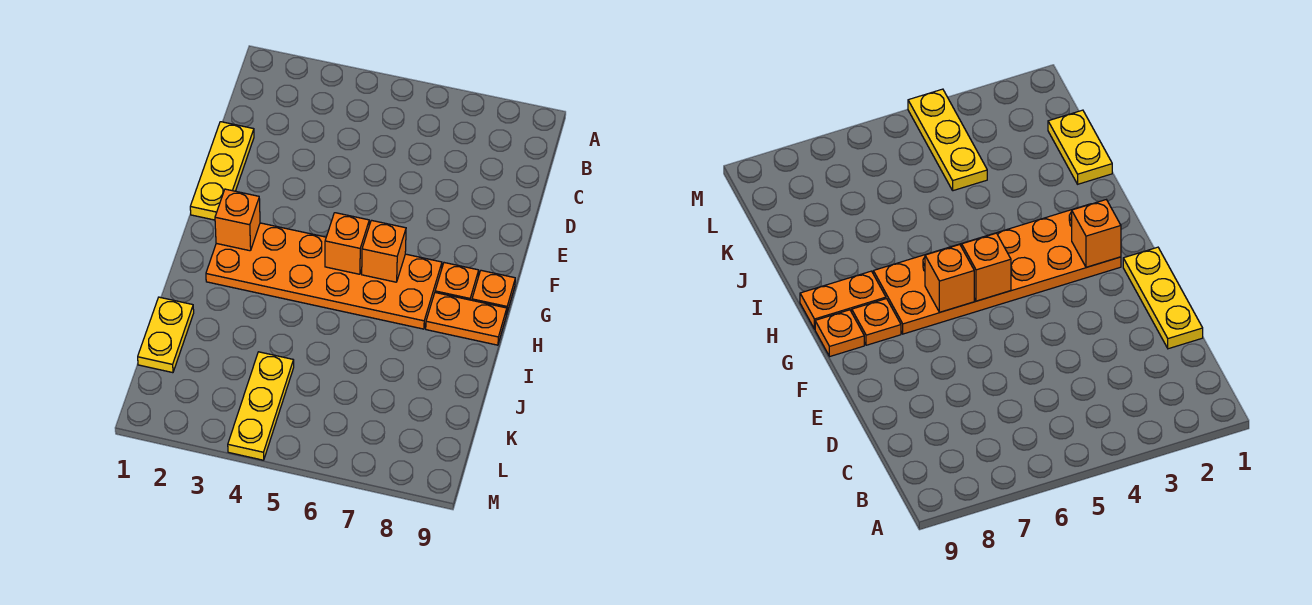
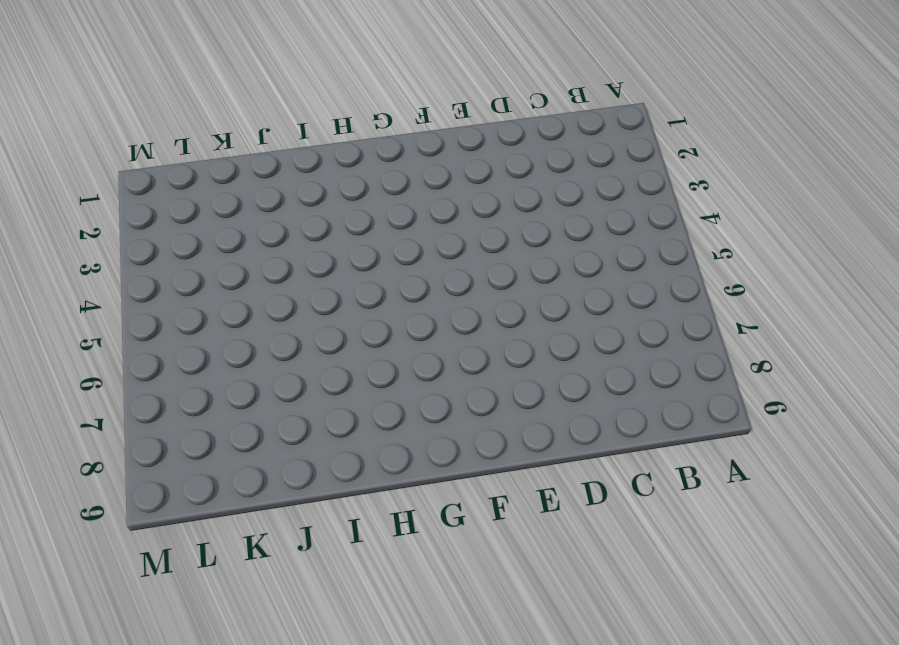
none -> yellow plate D1:F1 level 1
none -> orange plate G2:H7 level 1

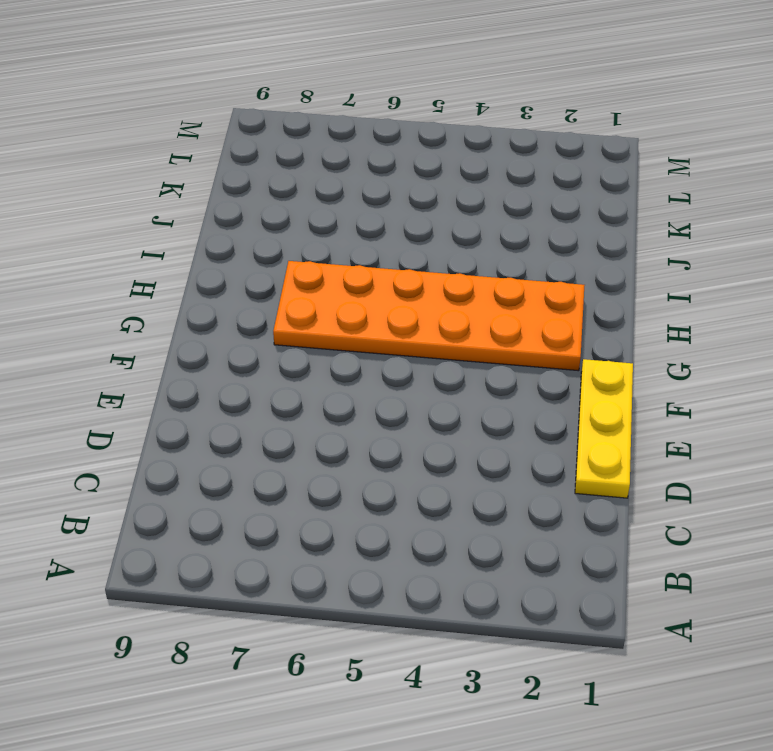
none -> orange plate G8 level 1
none -> orange plate G9 level 1

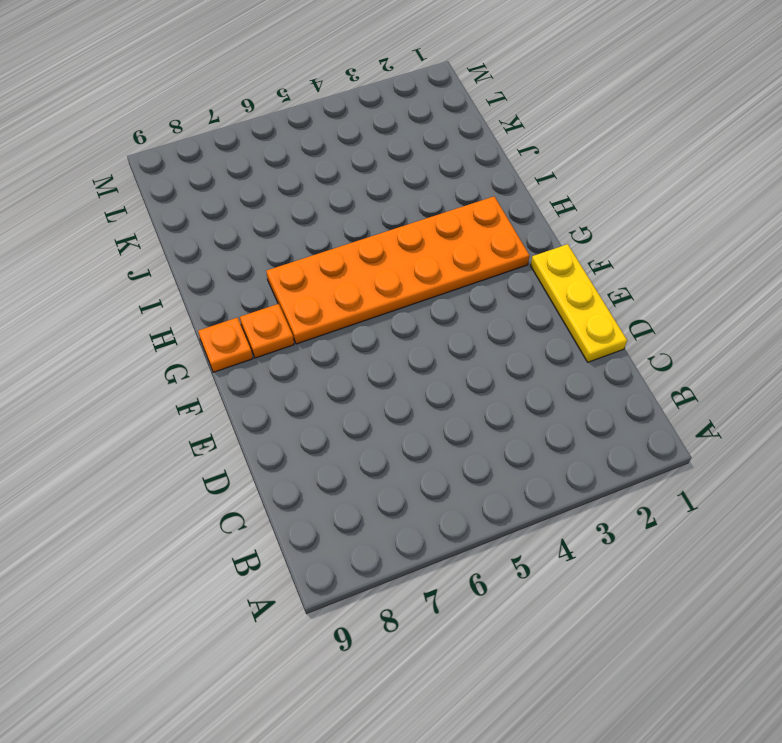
none -> orange plate H8:H9 level 1
none -> yellow plate J1:K1 level 1

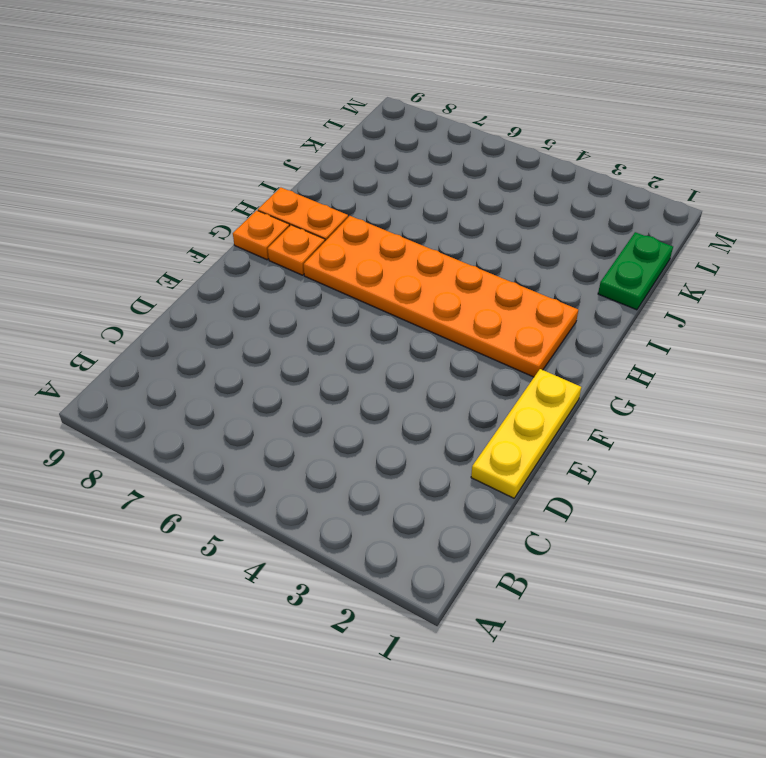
green plate J1:K1 level 1 -> yellow plate J1:K1 level 1
none -> yellow plate K4:M4 level 1
none -> orange brick G2 level 2

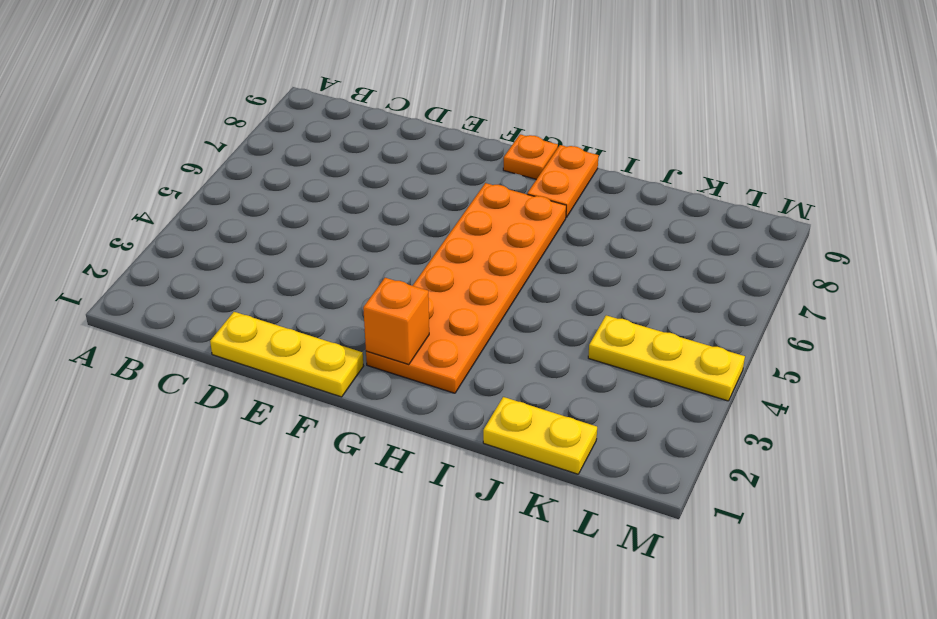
none -> orange plate G8 level 1
none -> orange brick G5 level 2

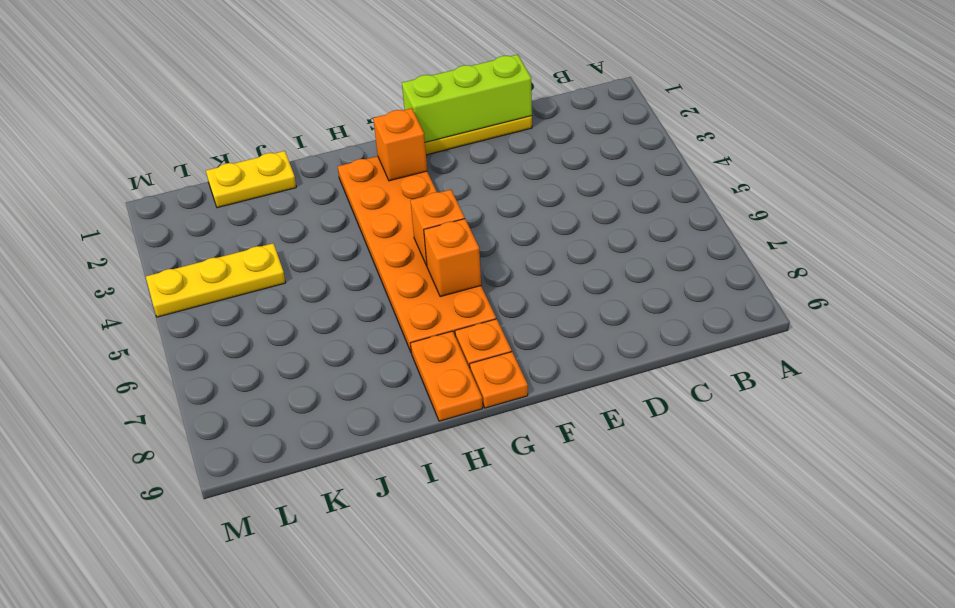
lime brick D1:F1 level 2 -> none

